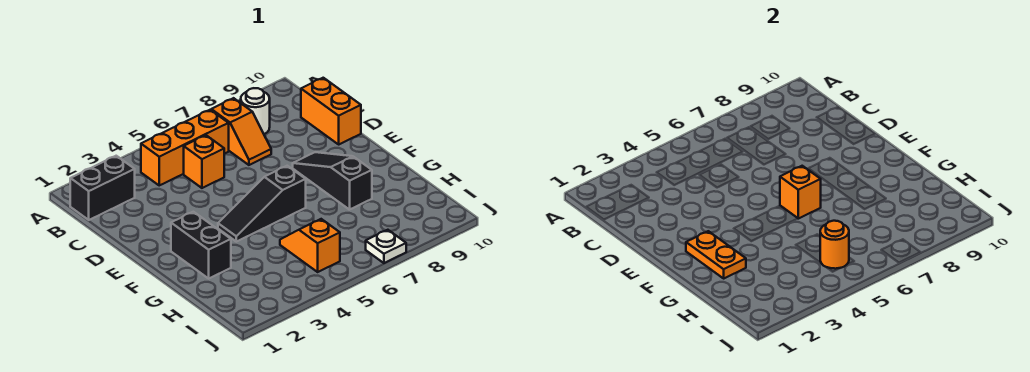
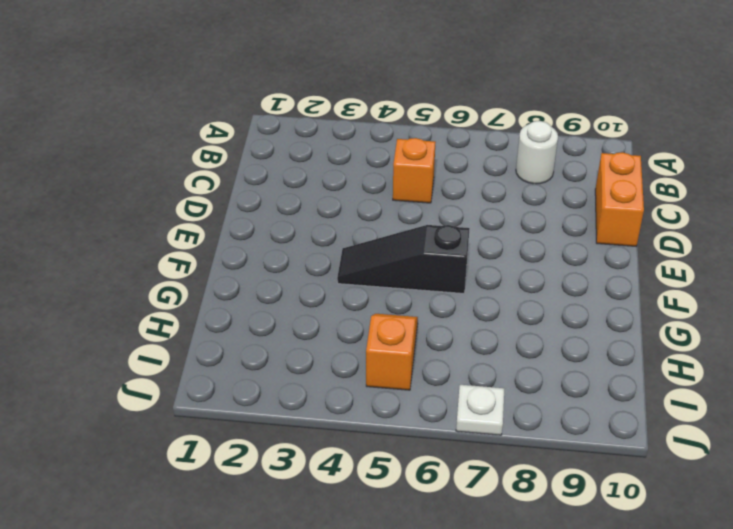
none -> black brick B1:B2 level 1
none -> orange brick B4:B6 level 1
none -> orange slope B7:C7 level 1 top B

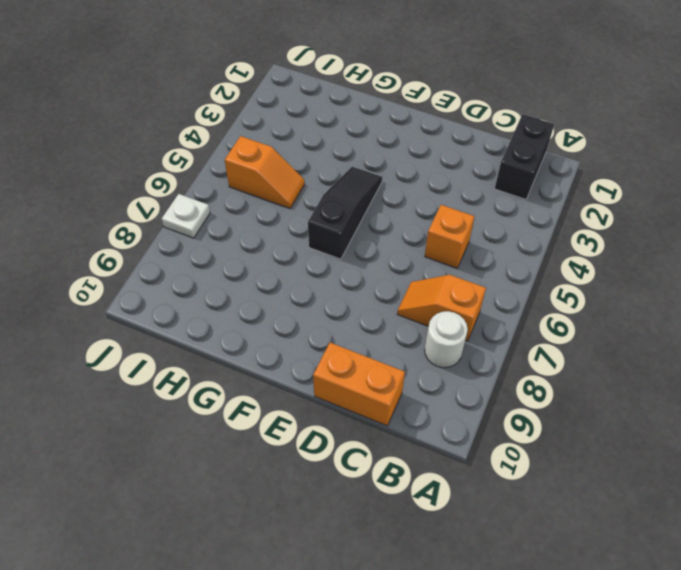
none -> orange brick B4:B6 level 1
none -> black slope E8:G8 level 1 top G
none -> black brick F2:G2 level 1

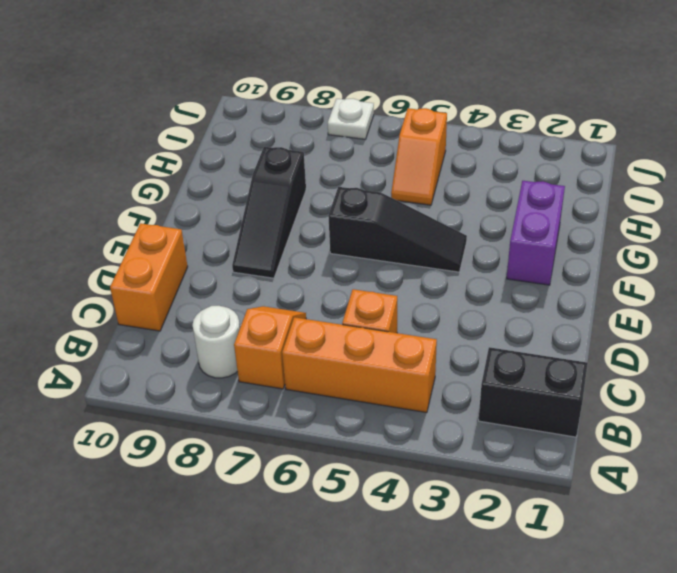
purple brick F2:G2 level 1 -> black brick F2:G2 level 1
none -> orange plate F2:G2 level 2
none -> orange brick F6 level 2
none -> orange round brick I5 level 2

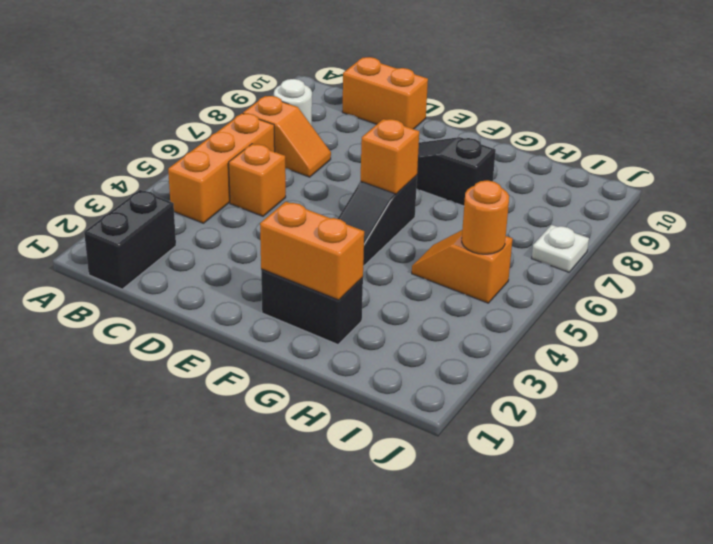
orange brick F2:G2 level 2 -> orange plate F2:G2 level 2

